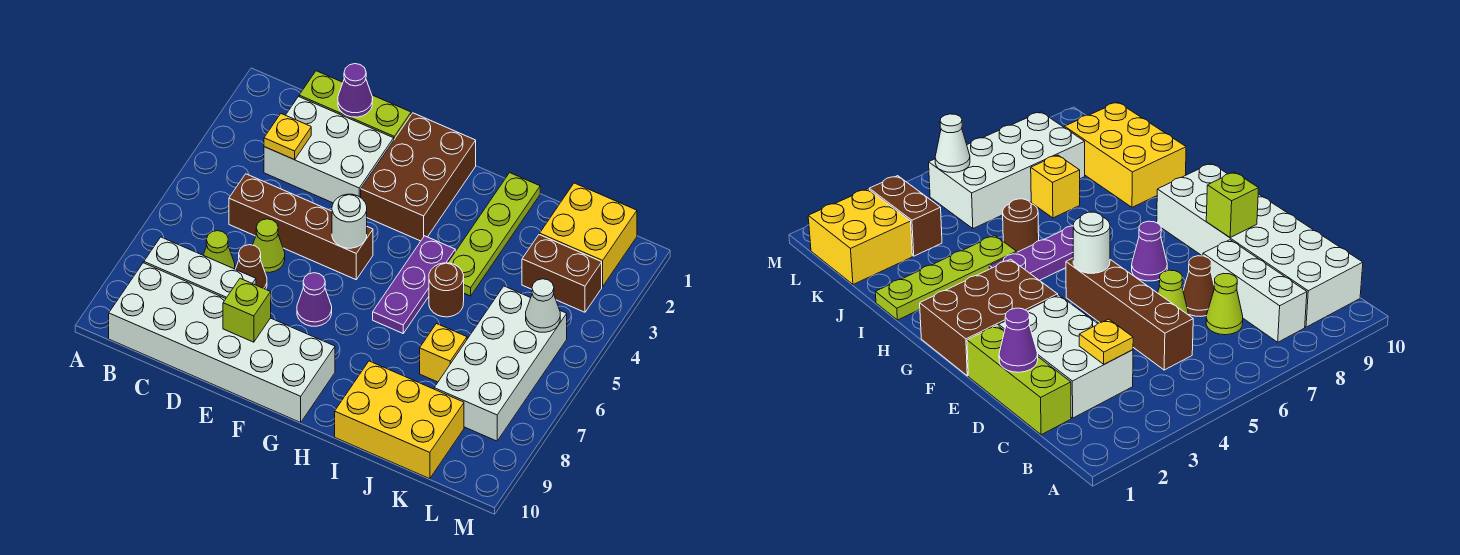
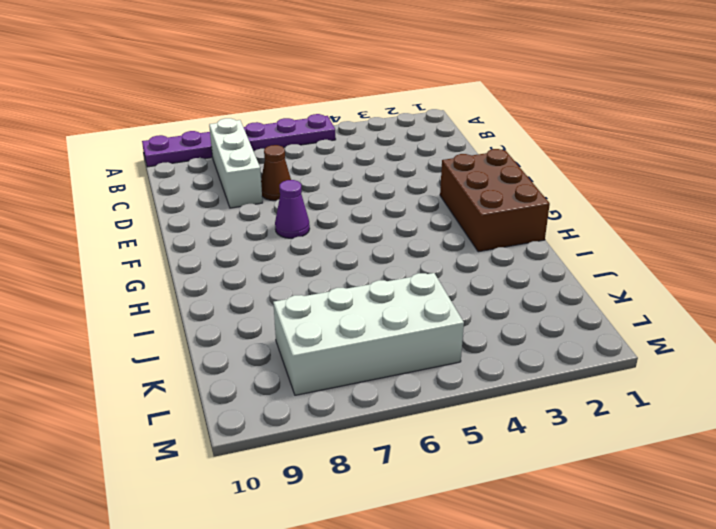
purple plate A5:A10 level 1 -> none
brown brick F1:H2 level 1 -> brown brick F1:G3 level 1
none -> white brick B9:G10 level 1
none -> lime brick C1:E1 level 1
none -> white brick C2:E3 level 1

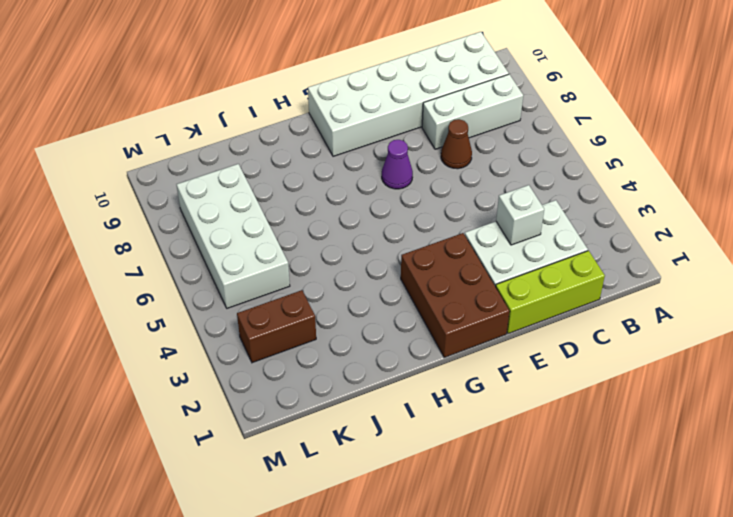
white brick D3 level 2 -> none
none -> brown brick C5:F5 level 1
none -> lime cone C7 level 1
none -> lime cone D6 level 1

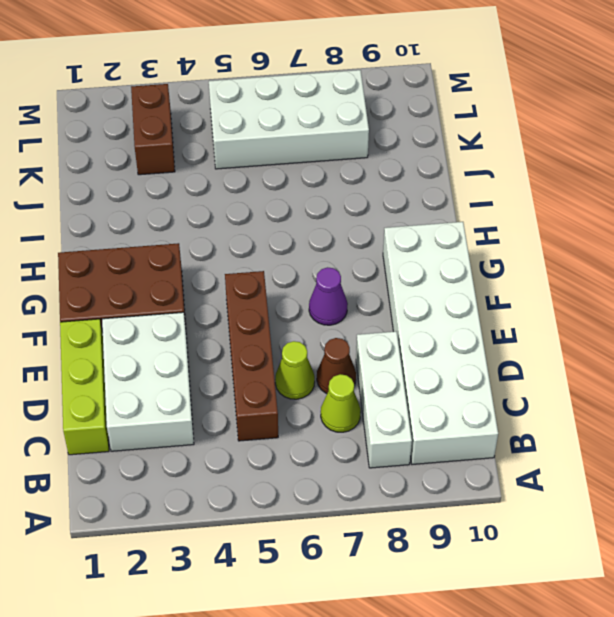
none -> purple plate H4:H6 level 1
none -> lime plate I1:I4 level 1
none -> brown round brick I5 level 1

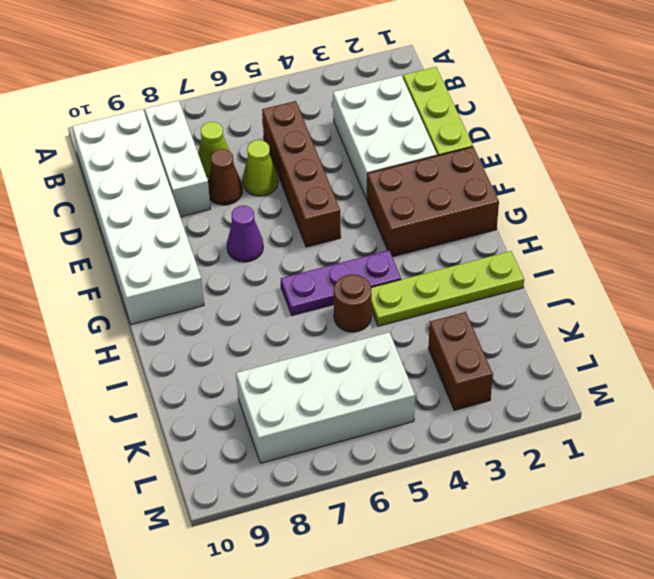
none -> yellow brick I9:K10 level 1
none -> yellow brick J7 level 1
none -> yellow brick K1:L2 level 1

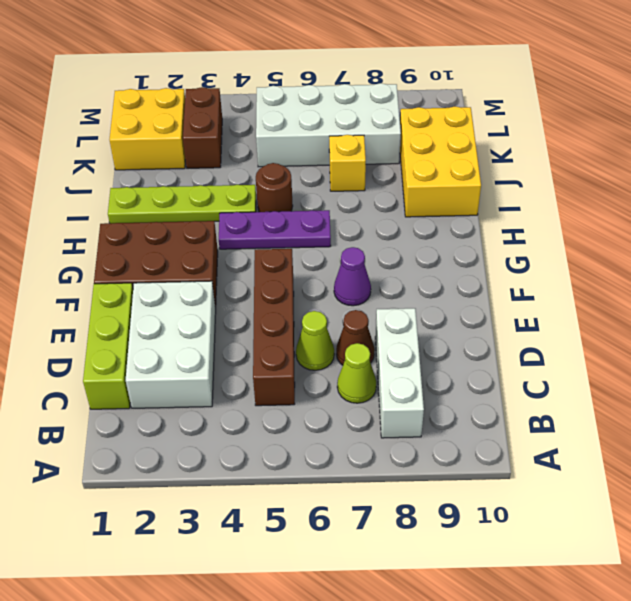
none -> white brick B9:G10 level 1
none -> yellow plate C3 level 2
none -> purple cone D1 level 2

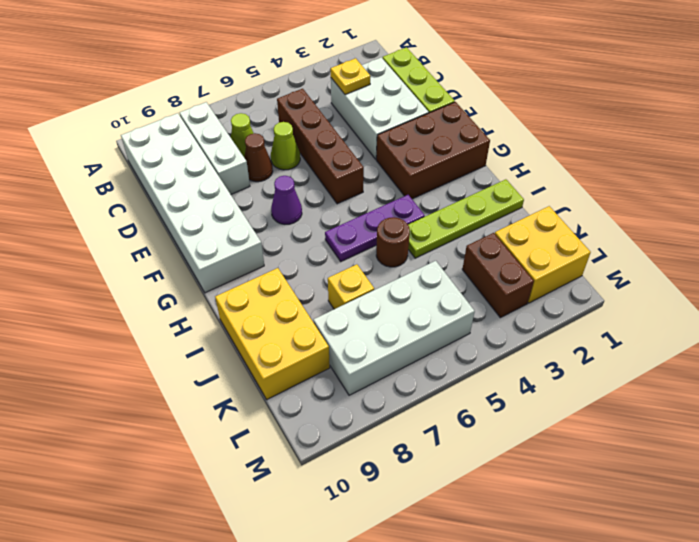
none -> purple cone D1 level 2
none -> lime brick E9 level 2
none -> white round brick F5 level 2

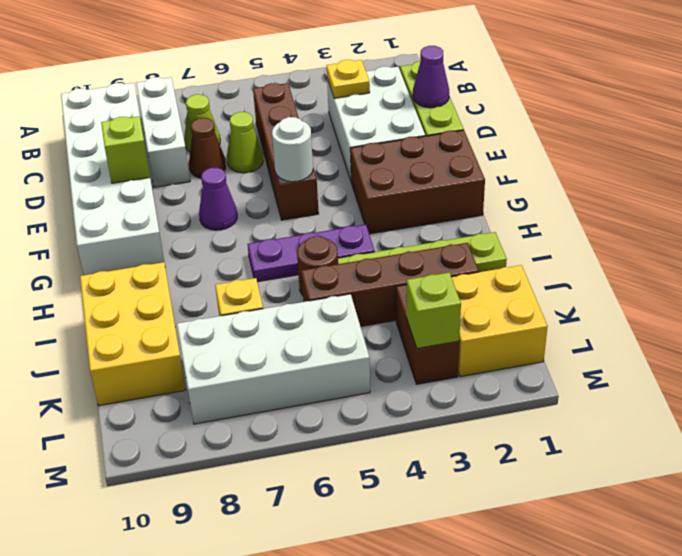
brown brick J2:J5 level 1 -> none
lime brick L3 level 2 -> none
none -> white cone L5 level 2

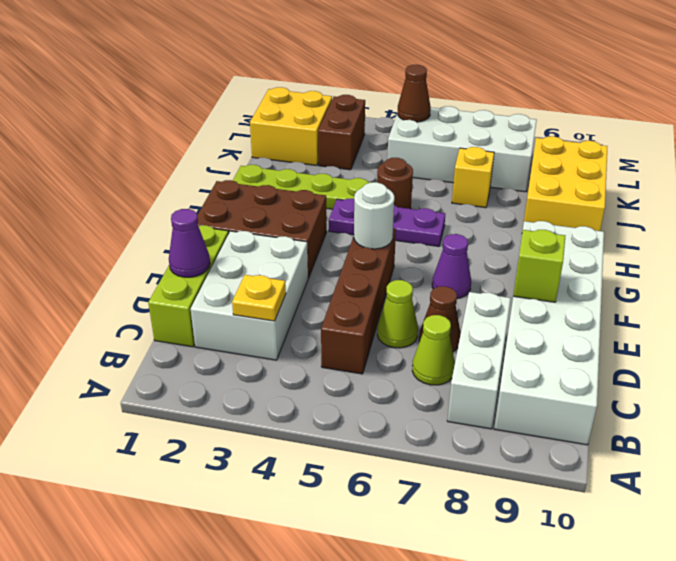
brown cone L5 level 2 -> white cone L5 level 2

